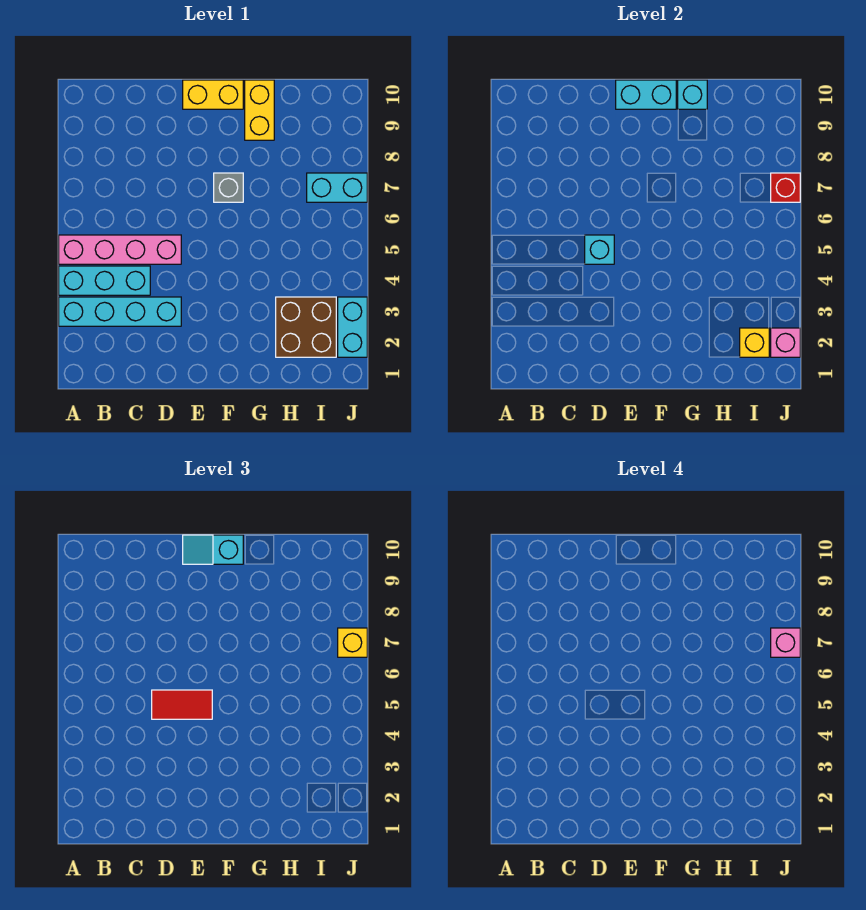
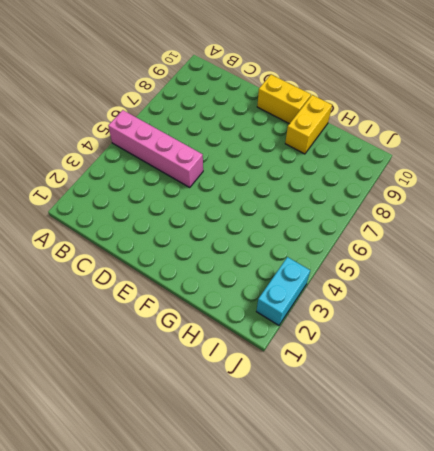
none -> cyan brick A3:D3 level 1
none -> cyan brick A4:C4 level 1
none -> grey brick F7 level 1

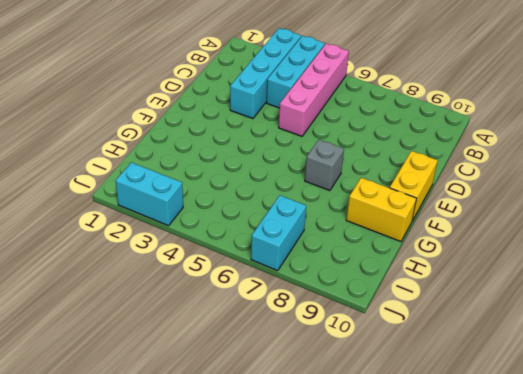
none -> brown brick H2:I3 level 1
none -> cyan brick D5 level 2
none -> cyan brick E10:F10 level 2

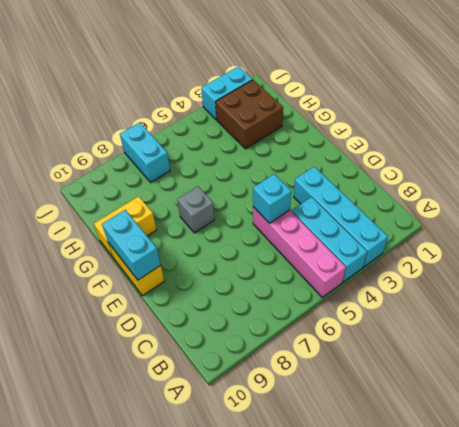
none -> cyan brick G10 level 2
none -> yellow brick I2 level 2
none -> pink brick J2 level 2

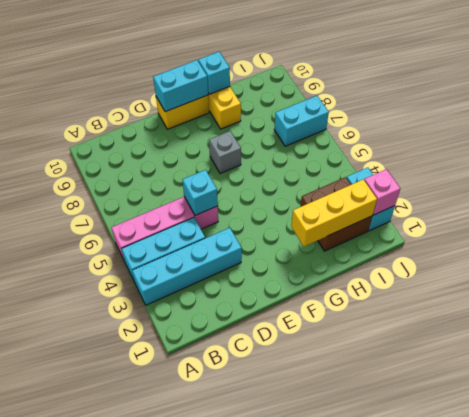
yellow brick G2:I2 level 2 -> yellow brick I2 level 2
none -> red brick J7 level 2
none -> red tile D5:E5 level 3
none -> cyan slope E10:F10 level 3 top F

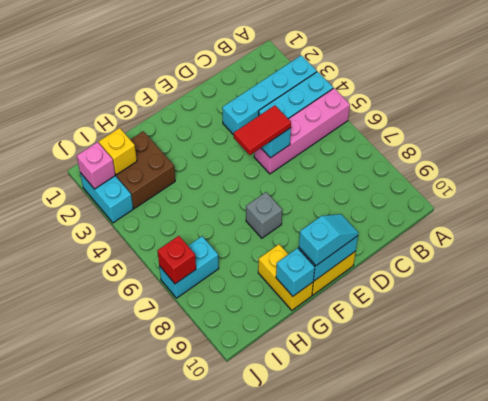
none -> yellow brick J7 level 3
none -> pink brick J7 level 4

